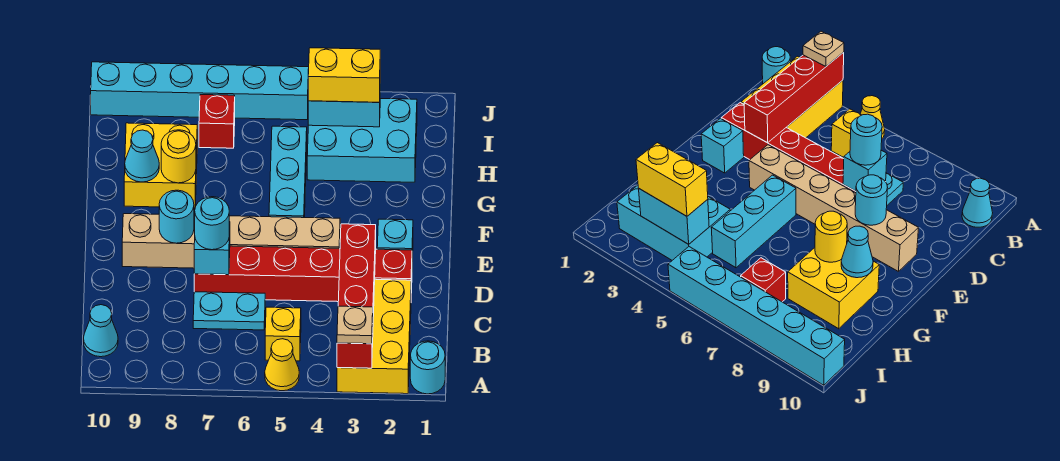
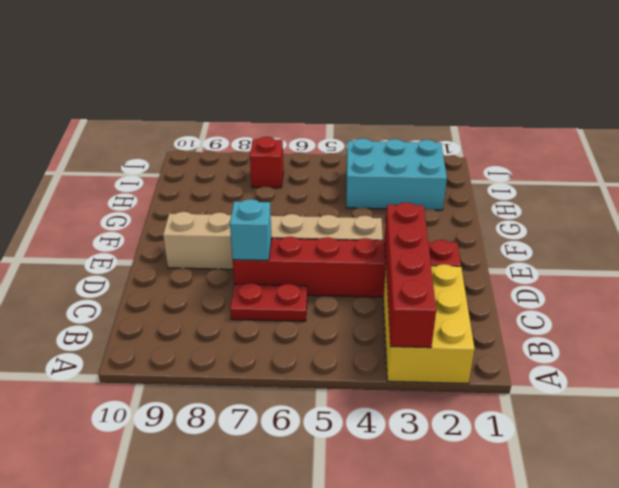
red plate C6:C7 level 1 -> cyan plate C6:C7 level 1
none -> cyan round brick A1 level 1
none -> yellow cone A5 level 1
none -> yellow brick B5 level 1

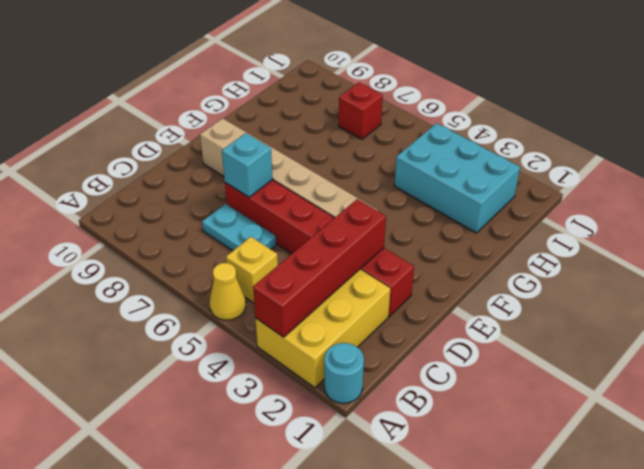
none -> cyan cone B10 level 1
none -> cyan brick E2 level 1
none -> cyan brick F5:H5 level 1

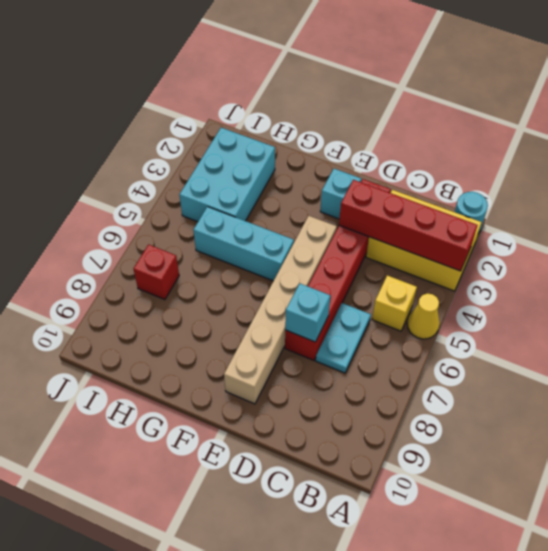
none -> cyan cone B10 level 1
none -> yellow brick G8:H9 level 1
none -> cyan brick J5:J10 level 1

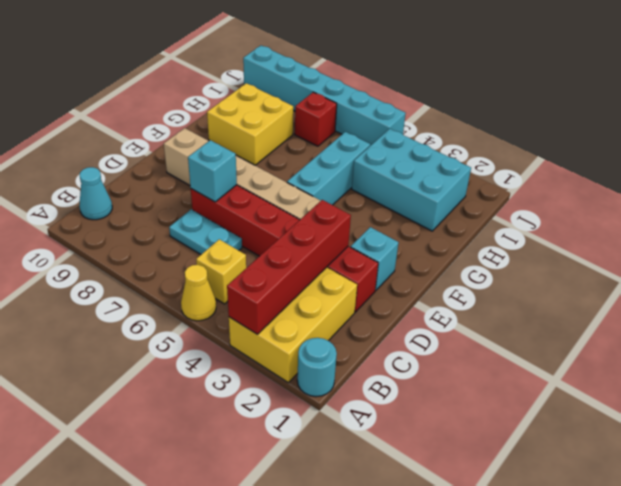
none -> cyan round brick E8 level 2
none -> yellow round brick G8 level 2
none -> cyan cone G9 level 2

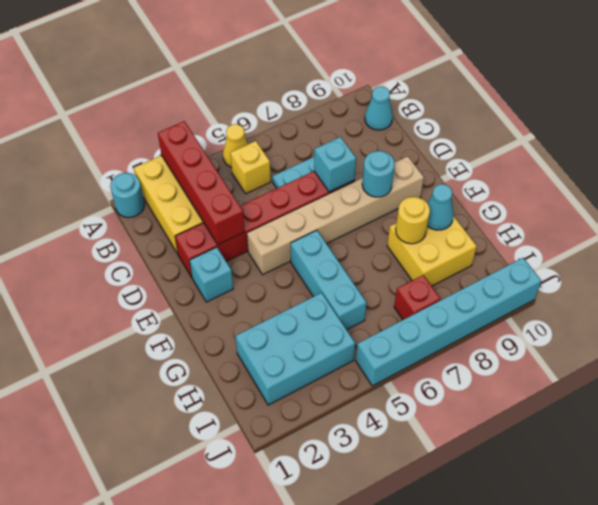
none -> cyan brick I3:I4 level 2
none -> tan plate A3 level 3
none -> cyan round brick D7 level 3

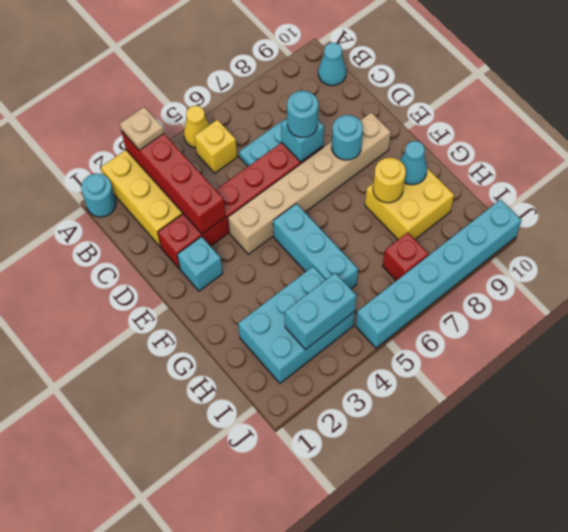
none -> yellow brick I3:I4 level 3

